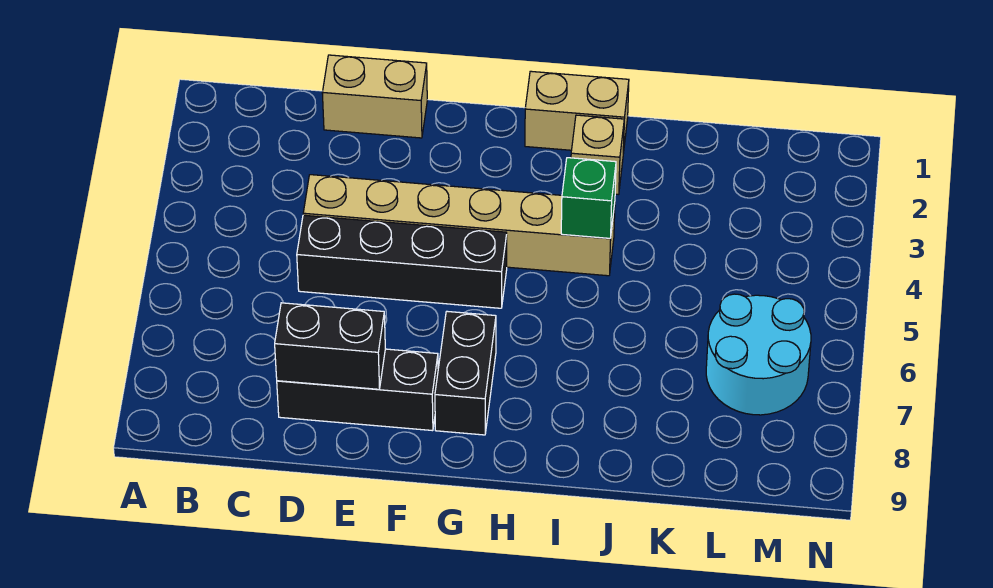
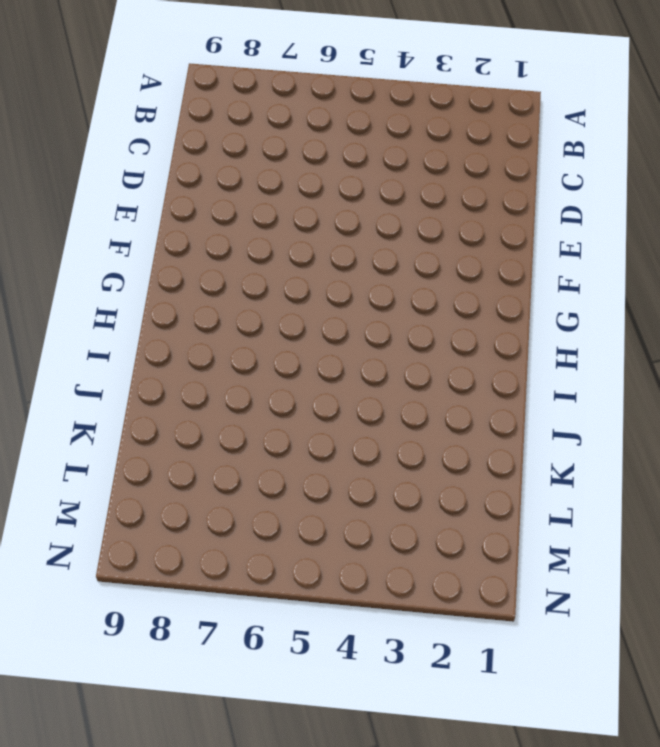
none -> tan brick D1:E1 level 1
none -> tan brick D4:I4 level 1

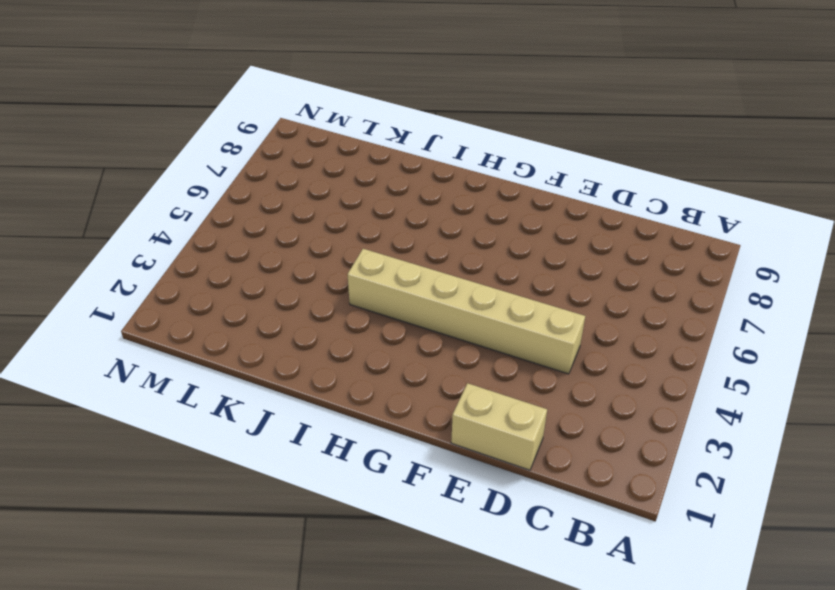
none -> black brick D5:G5 level 1
none -> black brick D8:F8 level 1

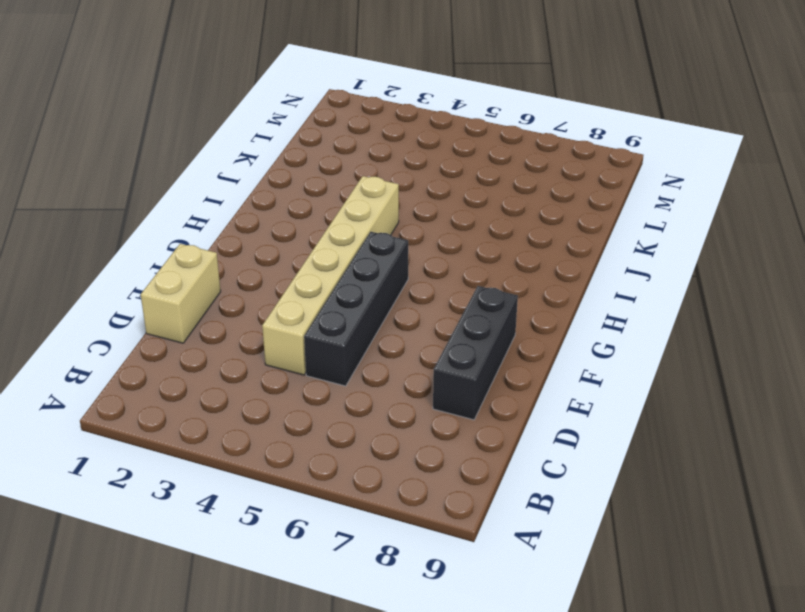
none -> black brick G7:G8 level 1
none -> tan brick H1:I1 level 1

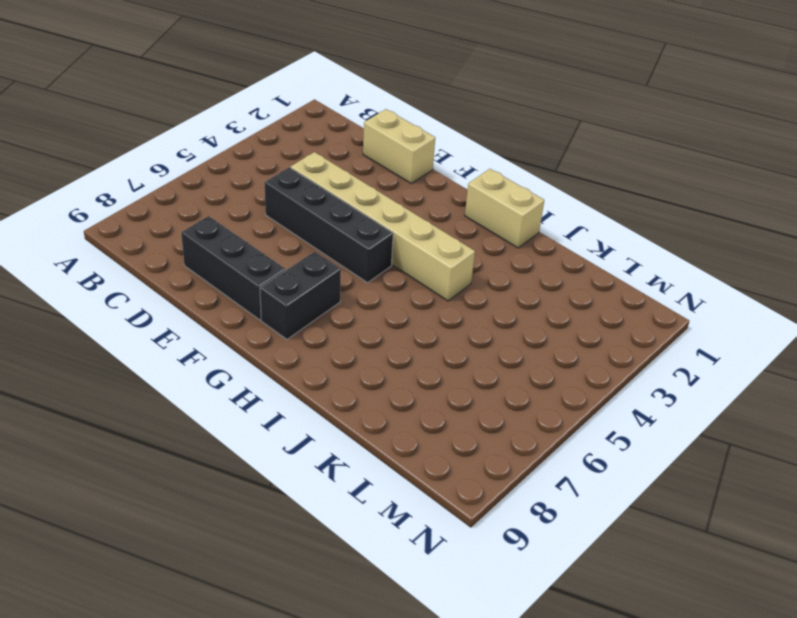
none -> tan brick I2 level 1
none -> cyan round brick L6:M7 level 1

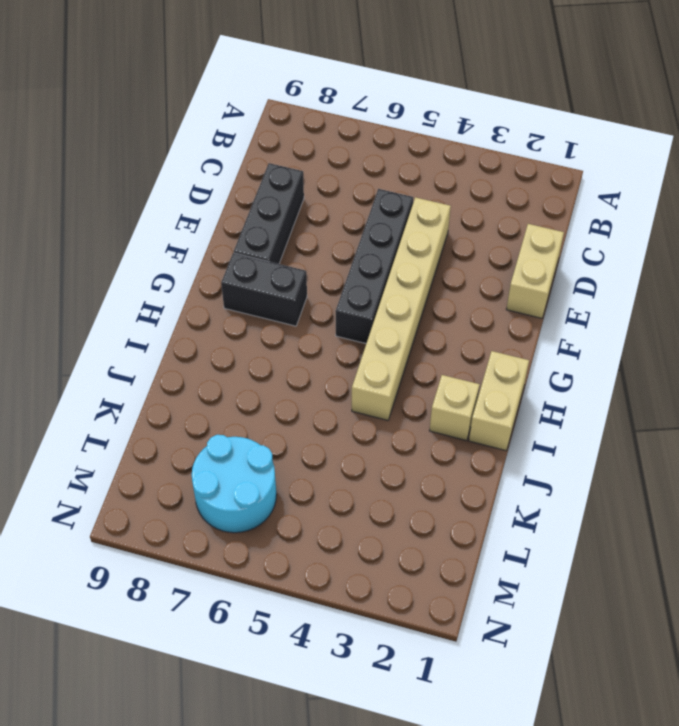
none -> black brick D8:E8 level 2
none -> green brick I4 level 2

